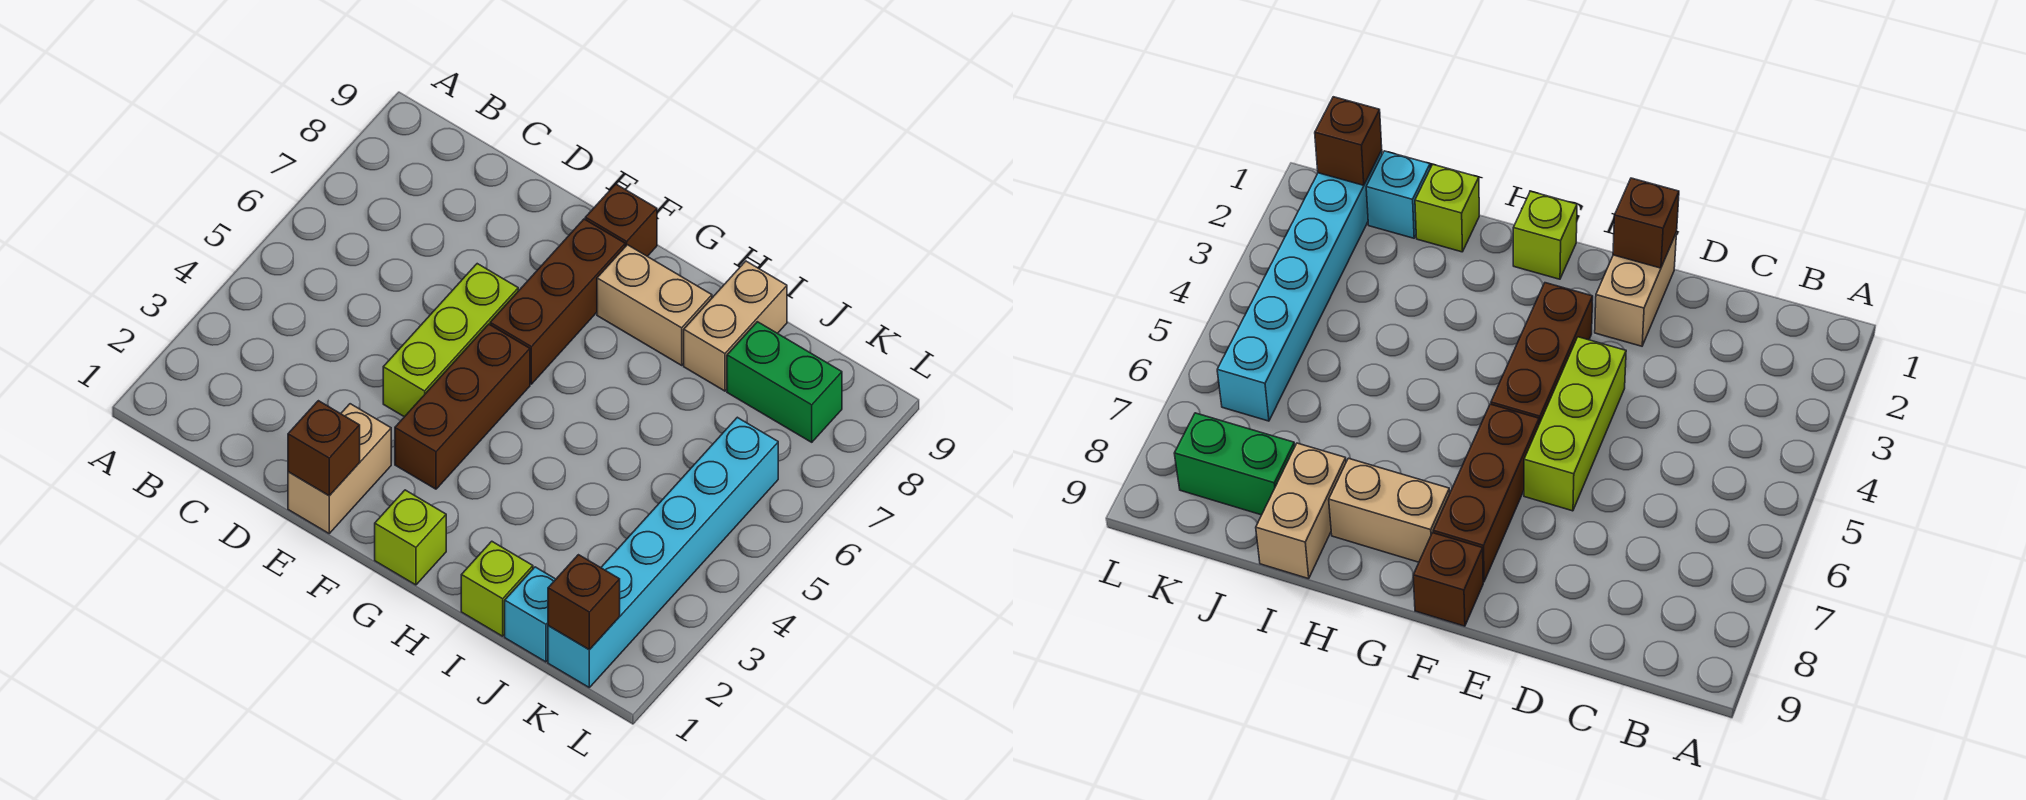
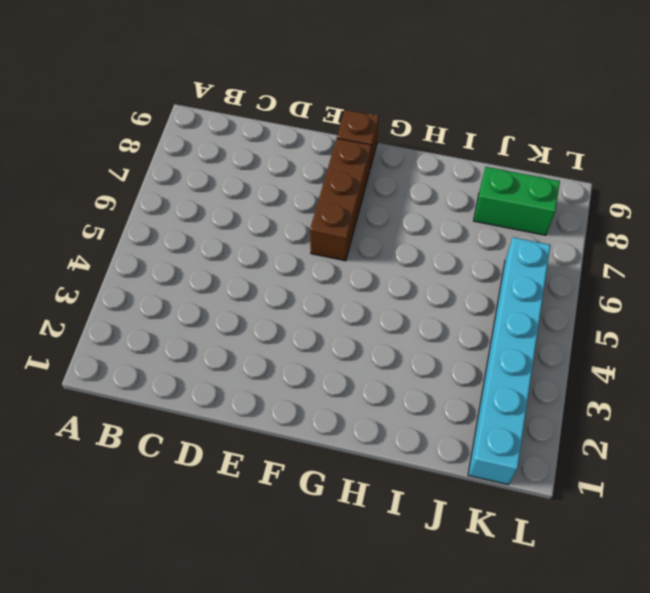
none -> tan brick E1:E2 level 1
none -> lime brick E4:E6 level 1
none -> brown brick F3:F5 level 1

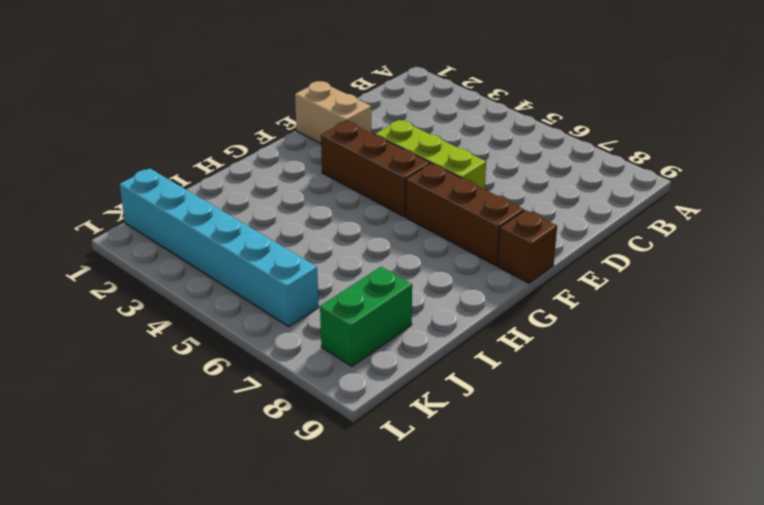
none -> lime brick G1 level 1
none -> tan brick G8:H8 level 1
none -> lime brick I1 level 1

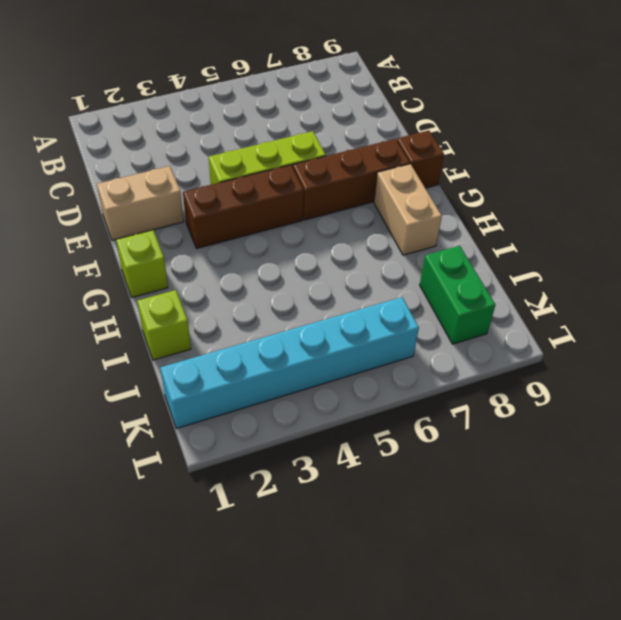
none -> tan brick I8:I9 level 1
none -> cyan brick J1 level 1
none -> brown brick E1 level 2

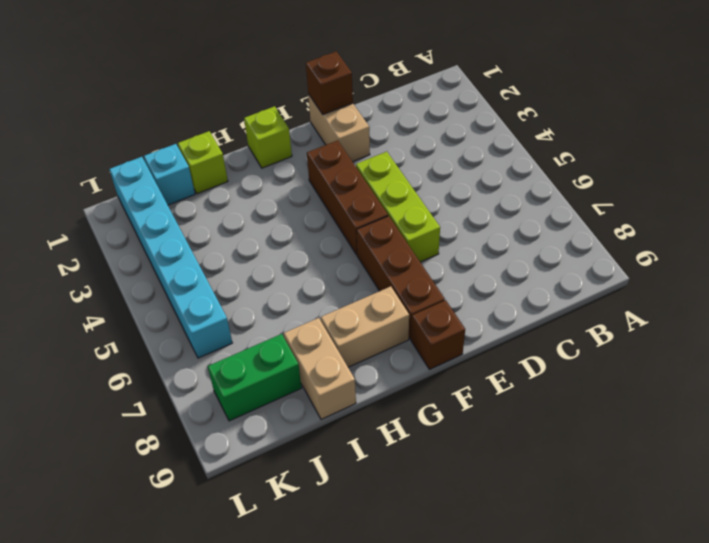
none -> brown brick K1 level 2

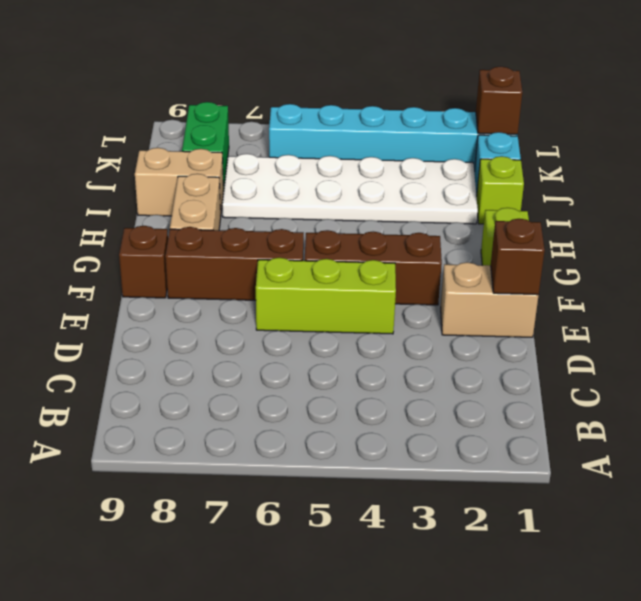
white plate I2:J7 level 1 -> none

